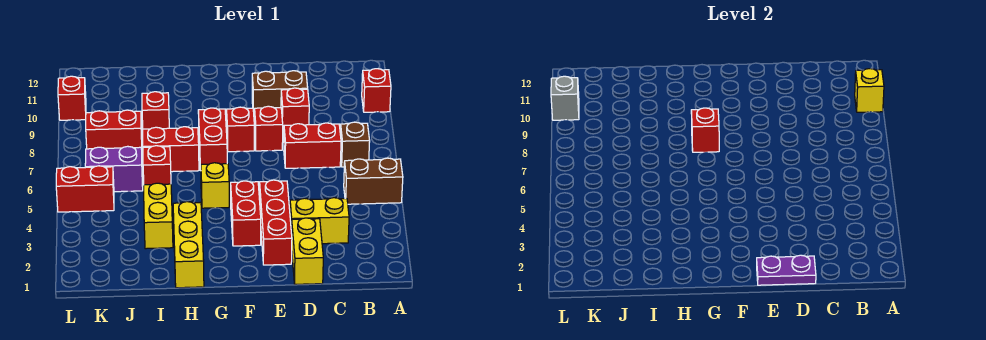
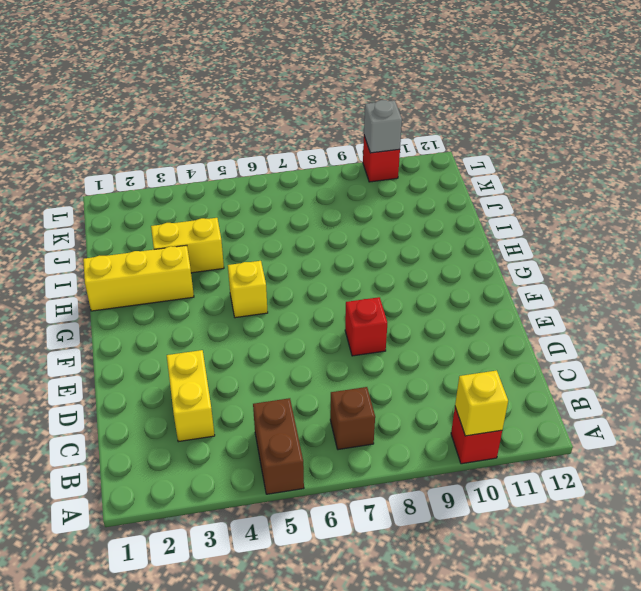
none -> red brick C7:D7 level 1
none -> yellow brick D1:D2 level 1
none -> red brick D9 level 1

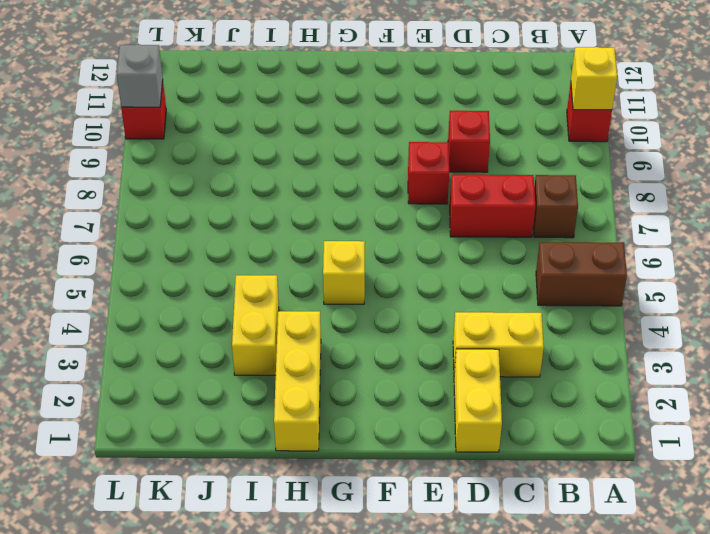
none -> brown brick D10:E10 level 1
none -> red brick E2:E4 level 1
none -> red brick F3:F4 level 1

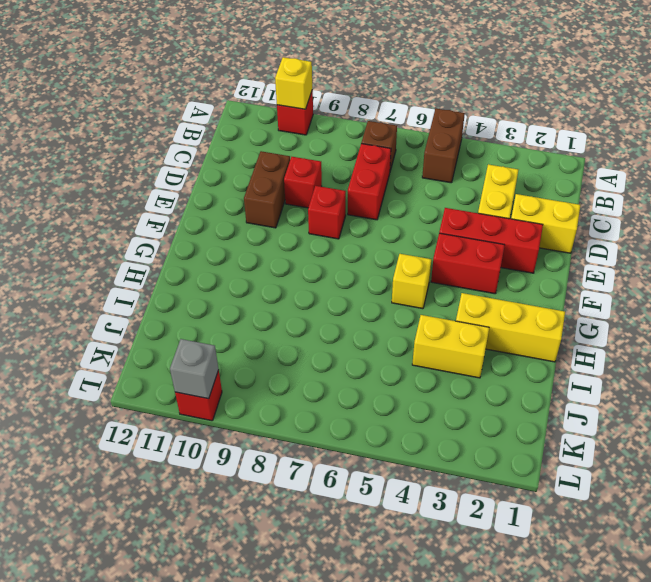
none -> red brick F8 level 1
none -> red brick G7:G8 level 1
none -> red brick H7:I7 level 1

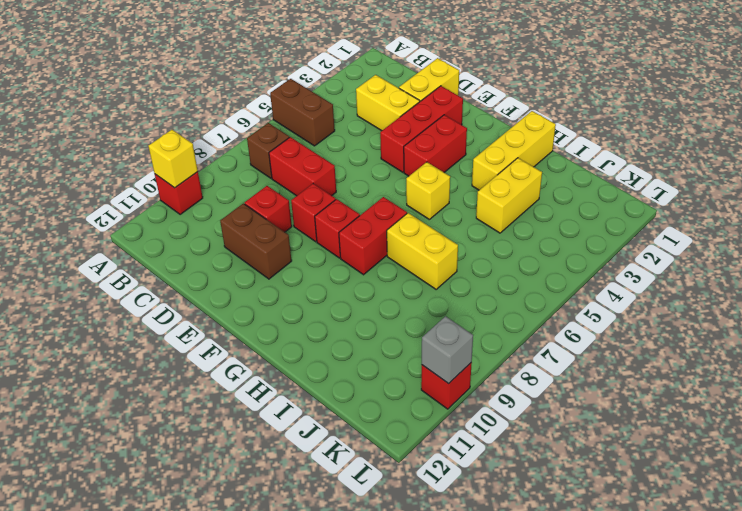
yellow brick H7:I7 level 1 -> red brick H7:I7 level 1
none -> red brick I6 level 1
none -> red brick I9 level 1
none -> purple brick J6:K6 level 1

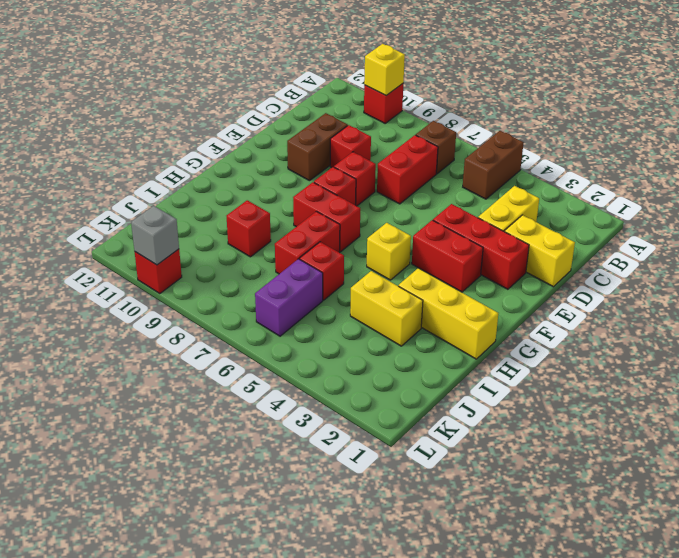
none -> red brick J8:K8 level 1
none -> red brick K5:L5 level 1
none -> purple plate D1:E1 level 2

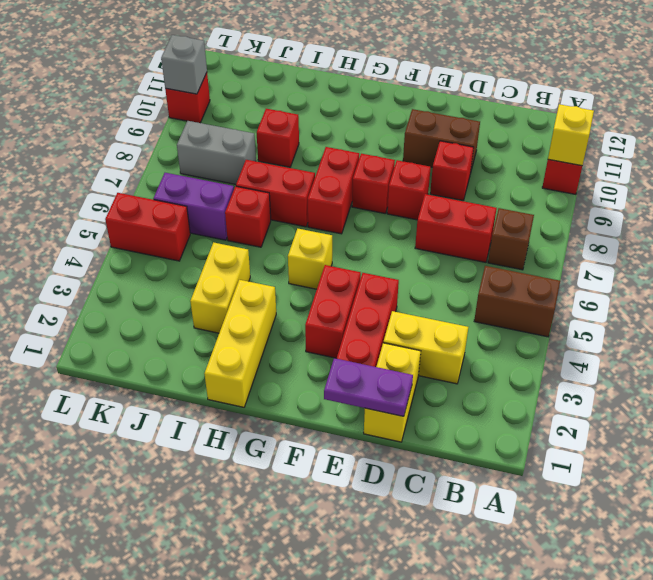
grey brick J8:K8 level 1 -> red brick J8:K8 level 1
none -> red brick G8 level 2

